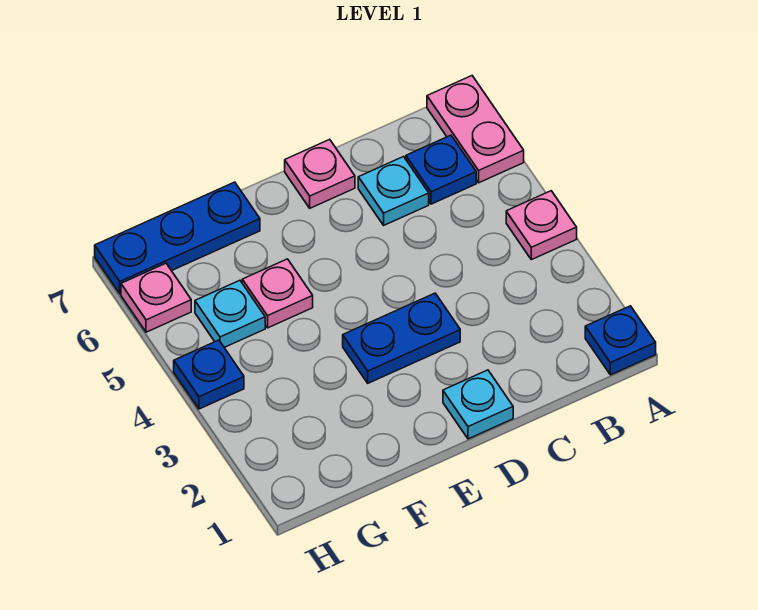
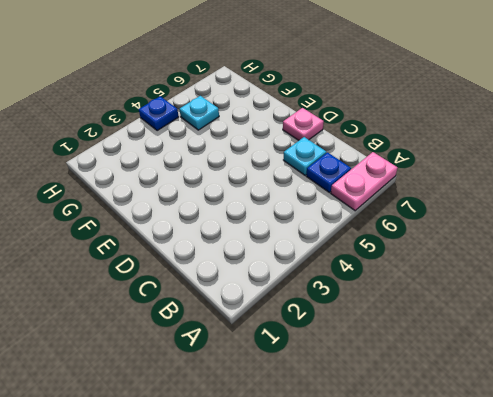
none -> blue plate A1 level 1
none -> pink plate A4 level 1
none -> cyan plate D1 level 1

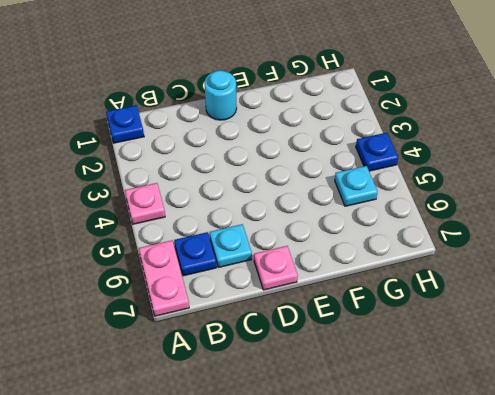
cyan round brick D1 level 1 -> cyan plate D1 level 1
none -> blue plate D3:E3 level 1
none -> pink plate F5 level 1
none -> blue plate F7:H7 level 1

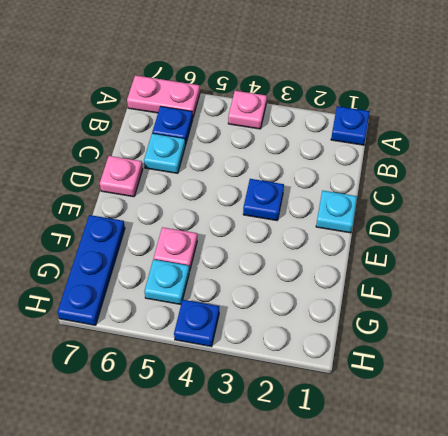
blue plate D3 level 1 -> blue plate D3:E3 level 1
none -> pink plate H6 level 1

